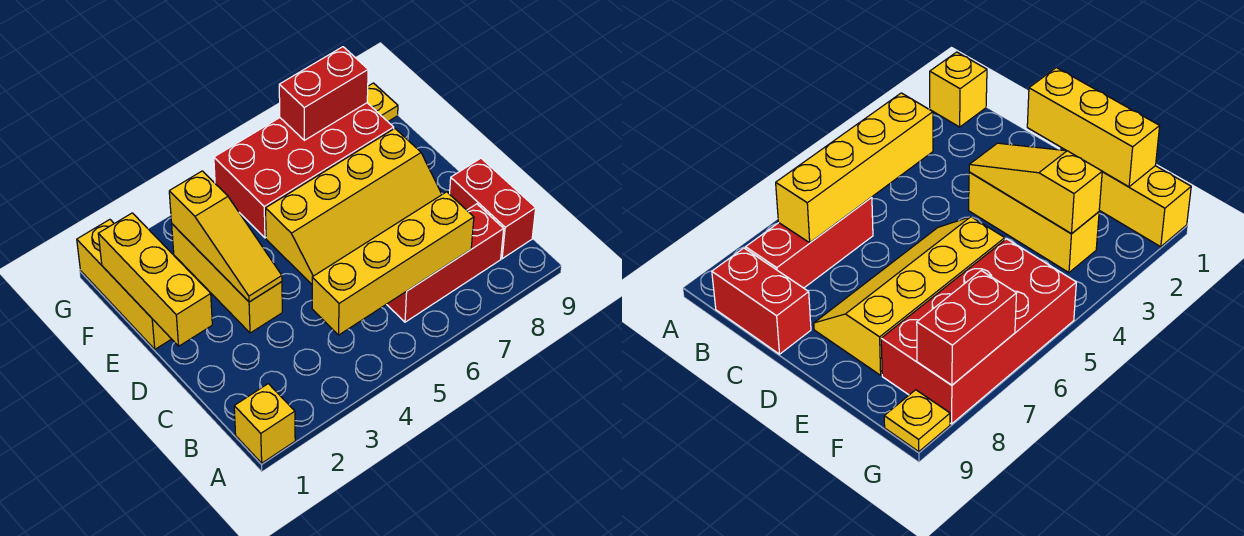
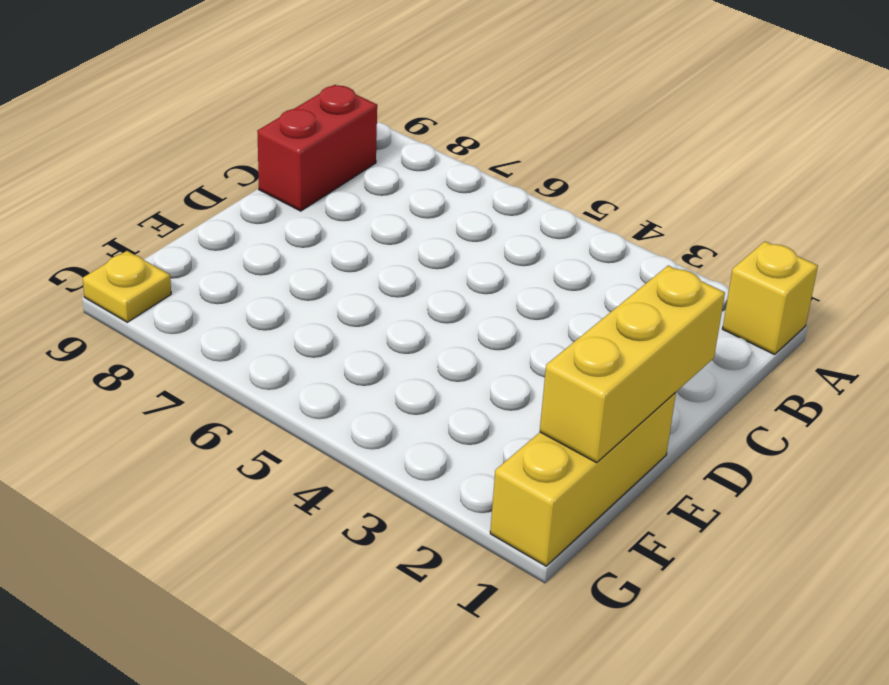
none -> red brick B6:B8 level 1
none -> yellow brick D3:F3 level 1
none -> yellow slope D5:E8 level 1 top E

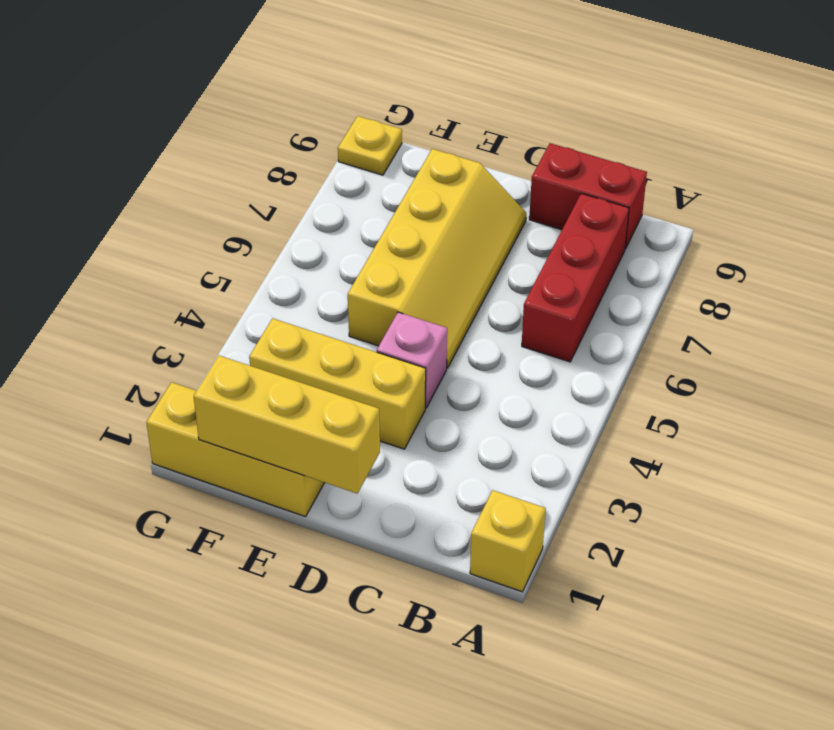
pink brick D4 level 1 -> none
none -> red brick F5:G8 level 1
none -> yellow brick B4:B7 level 2
none -> yellow slope D3:F3 level 2 top F

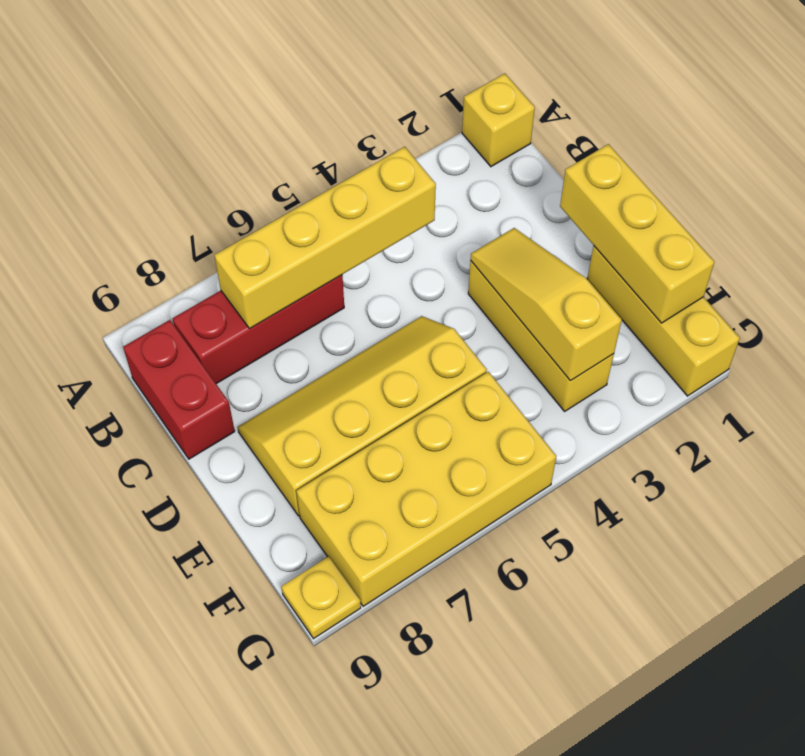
yellow brick F5:G8 level 1 -> red brick F5:G8 level 1
none -> red brick G7:G8 level 2

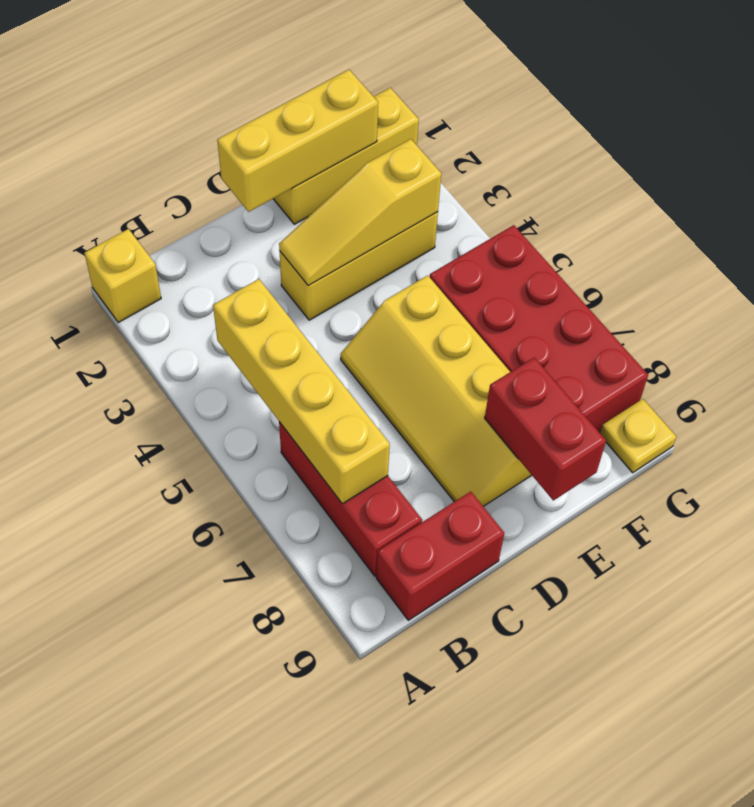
red brick E8:E9 level 2 -> red brick G7:G8 level 2

